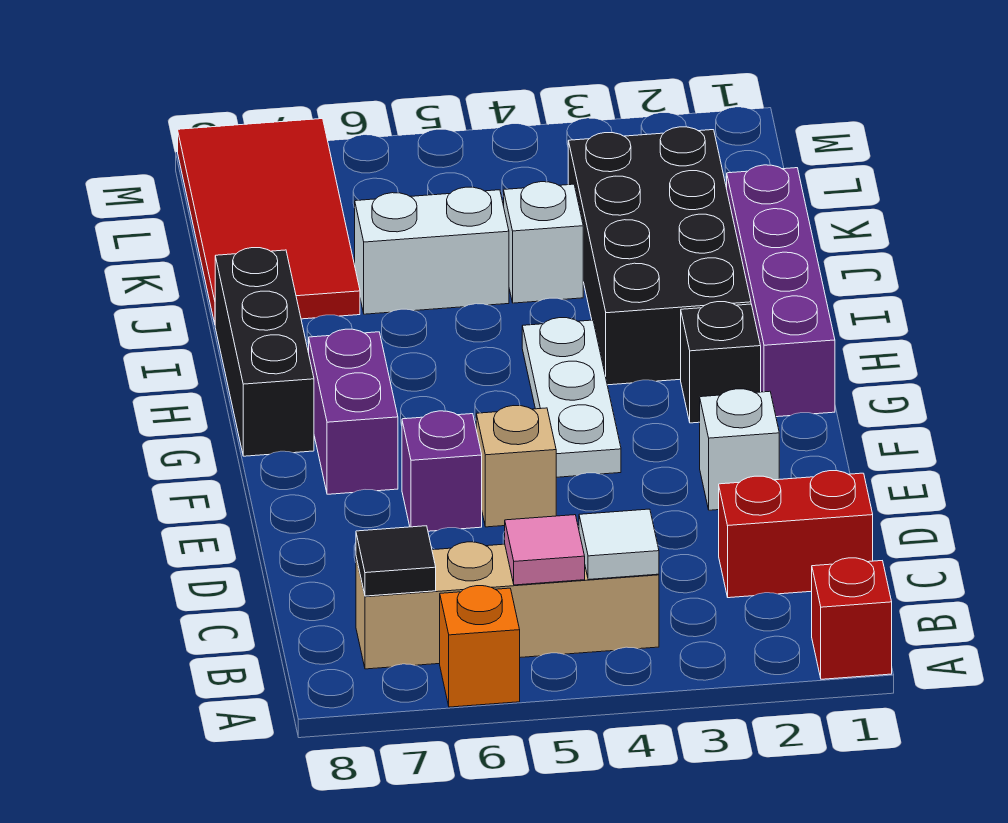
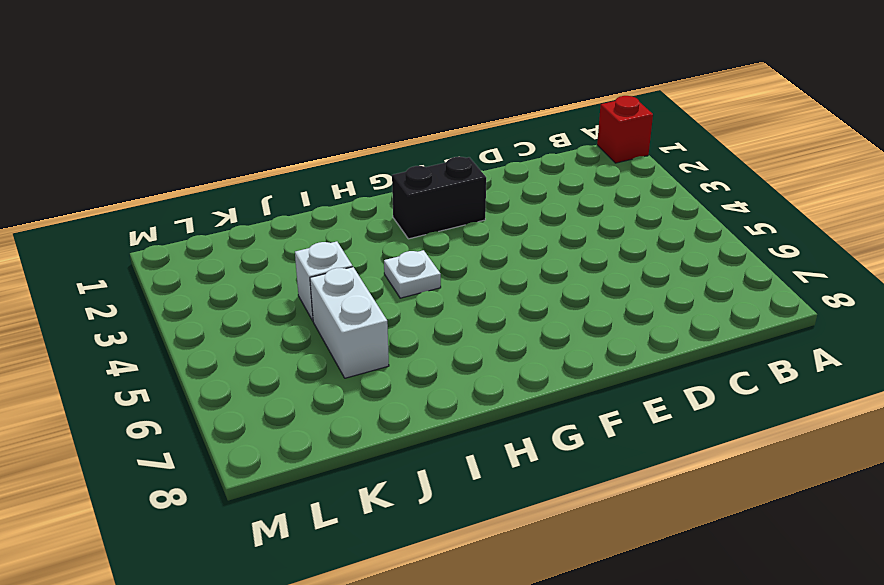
black brick F2:G2 level 1 -> black brick G2 level 1
white plate H4 level 1 -> white plate F4:H4 level 1
none -> orange brick A6 level 1
none -> tan brick B4:B7 level 1
none -> red brick C1:C2 level 1

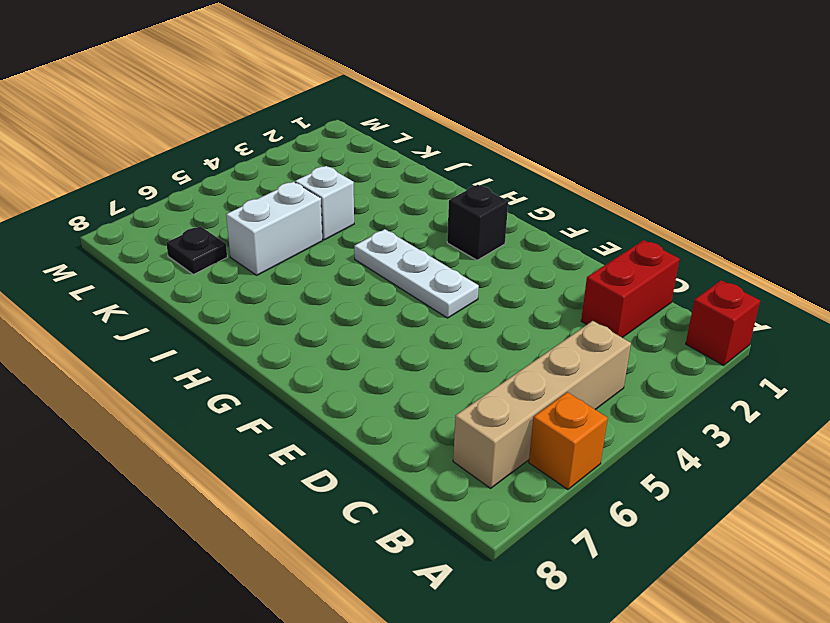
black plate K7 level 1 -> red tile J7:M8 level 1
none -> white brick E2 level 1
none -> tan brick E5 level 1
none -> purple brick E6 level 1

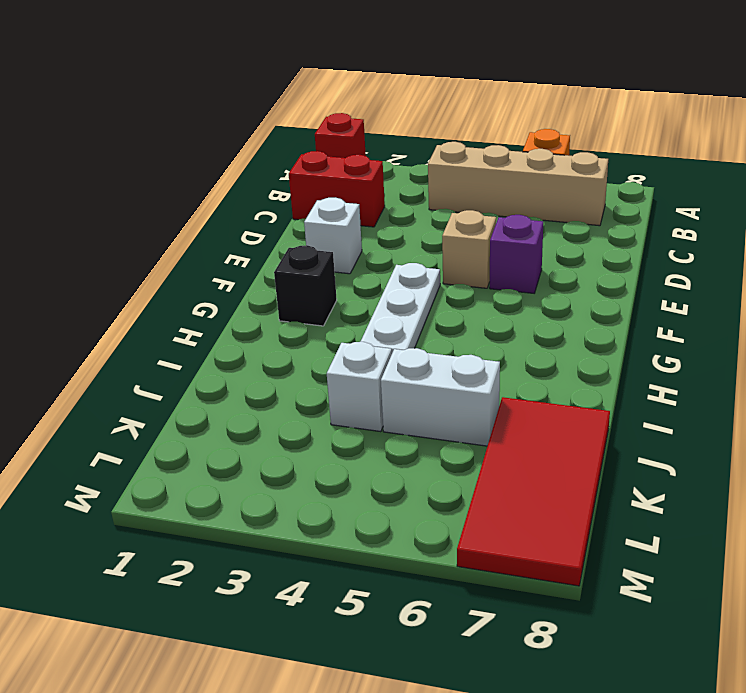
none -> purple brick F7:G7 level 1
none -> purple brick G1:J1 level 1
none -> black brick G8:I8 level 1

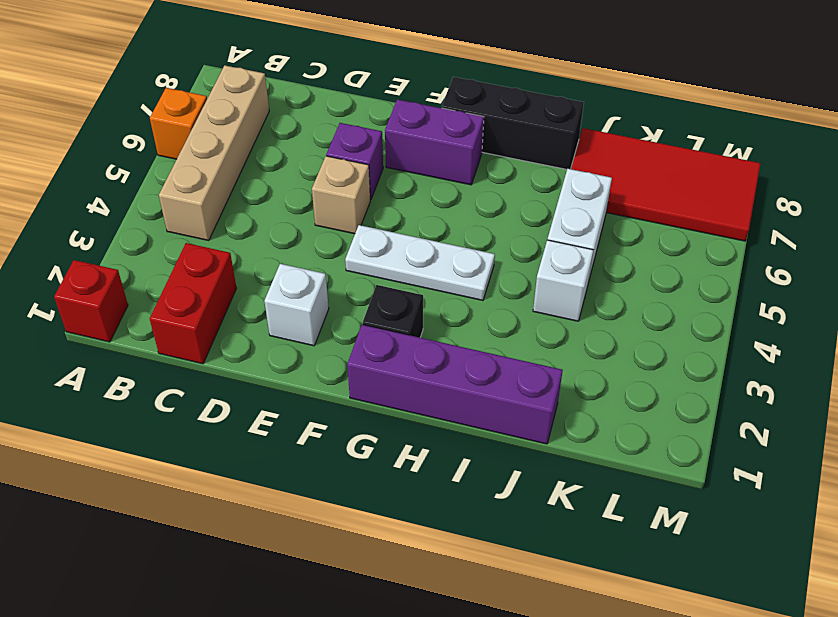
none -> black brick H2:K3 level 1
none -> white tile B4 level 2
none -> pink tile B5 level 2

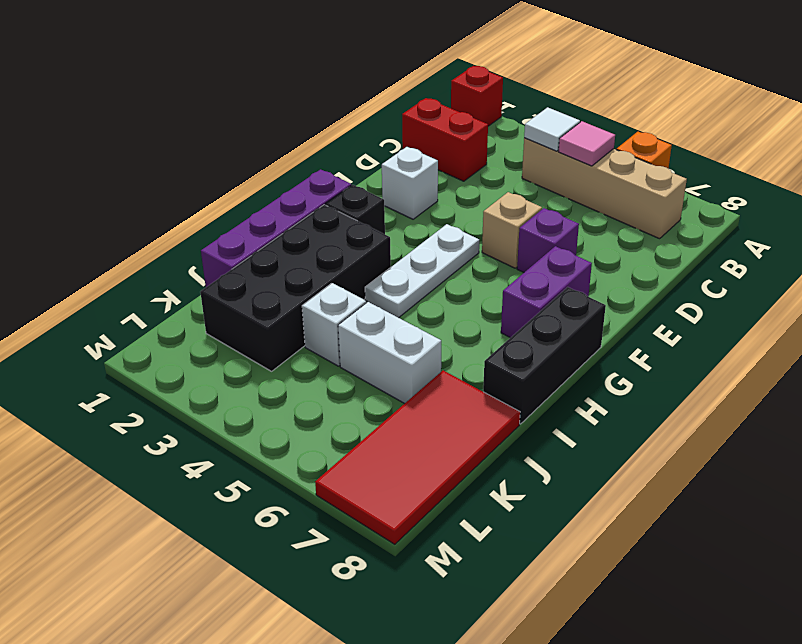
none -> black tile B7 level 2

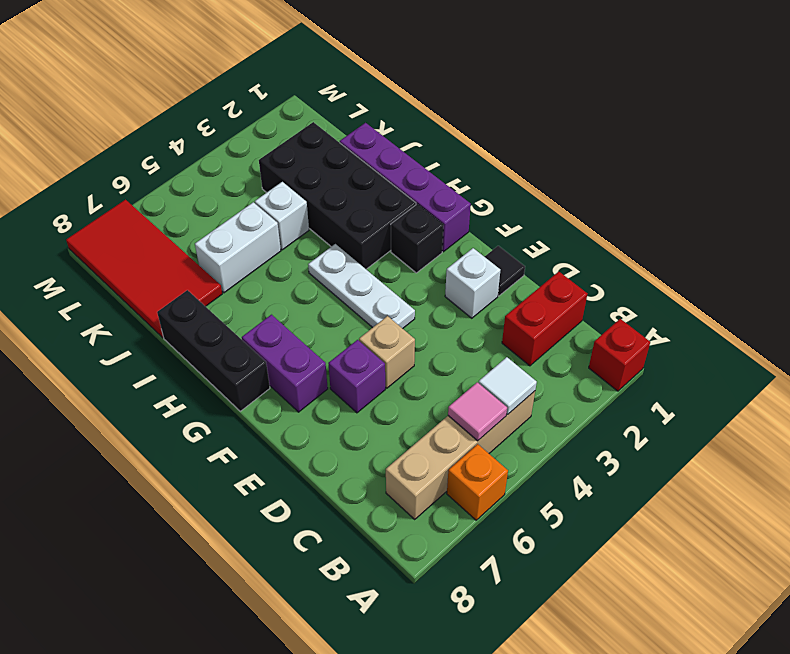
black tile E1 level 1 -> black tile B7 level 2

